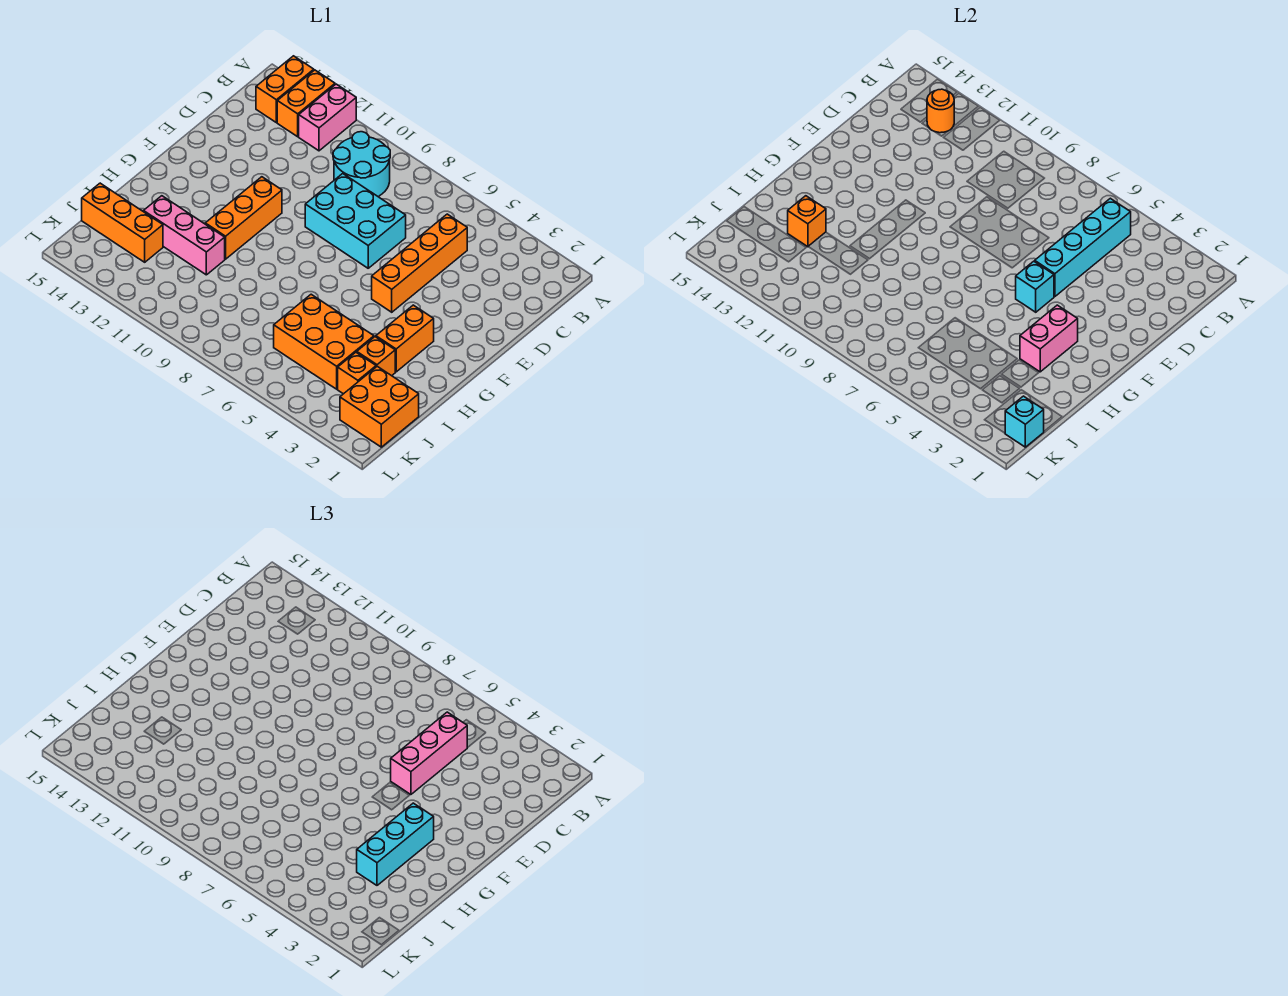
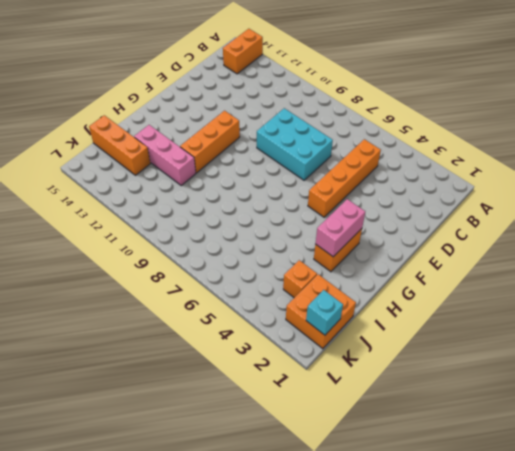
none -> pink brick A12:B12 level 1
none -> orange brick A13:B13 level 1
none -> cyan round brick B9:C10 level 1

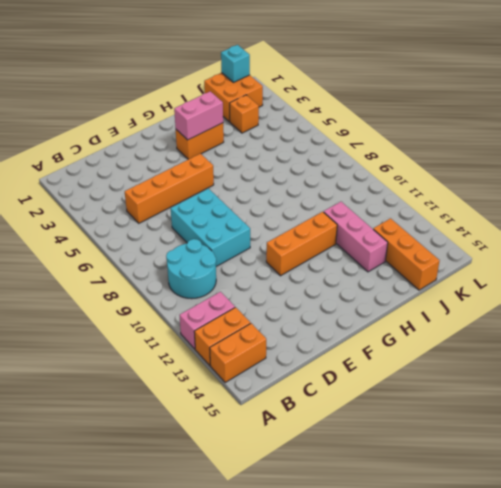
none -> orange brick I3 level 1
none -> orange brick I4:J6 level 1
none -> cyan brick B5:E5 level 2

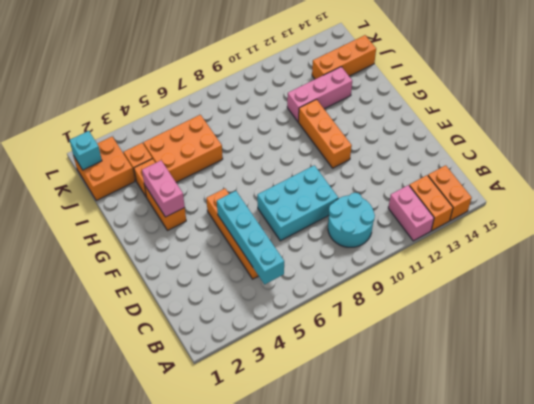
none -> orange round brick B13 level 2
none -> cyan brick F5 level 2
none -> orange brick I13 level 2

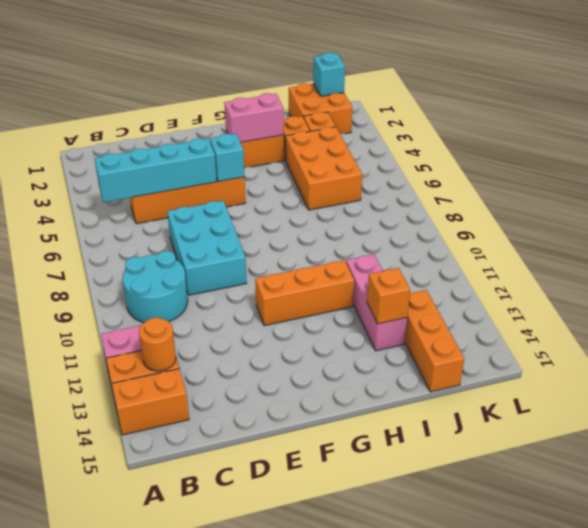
none -> pink brick C5:E5 level 3
none -> cyan brick G3:I3 level 3

